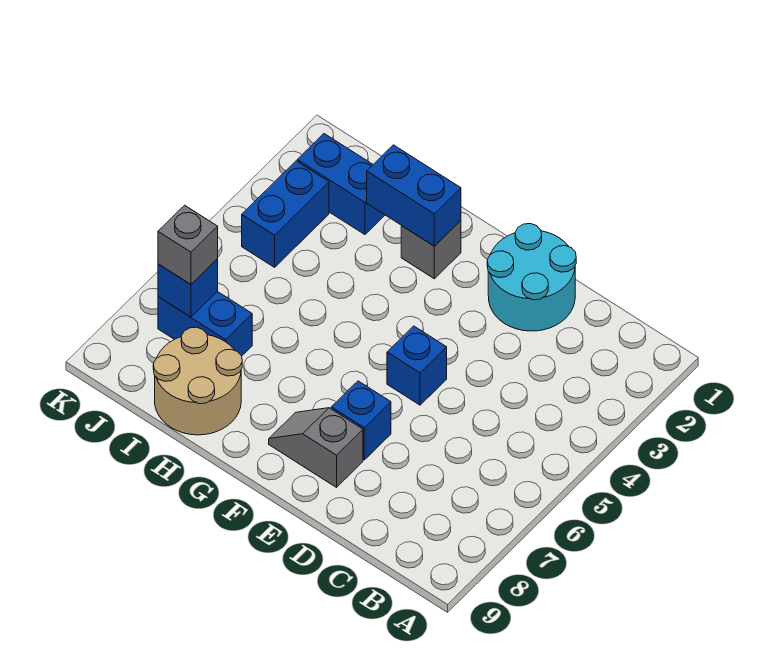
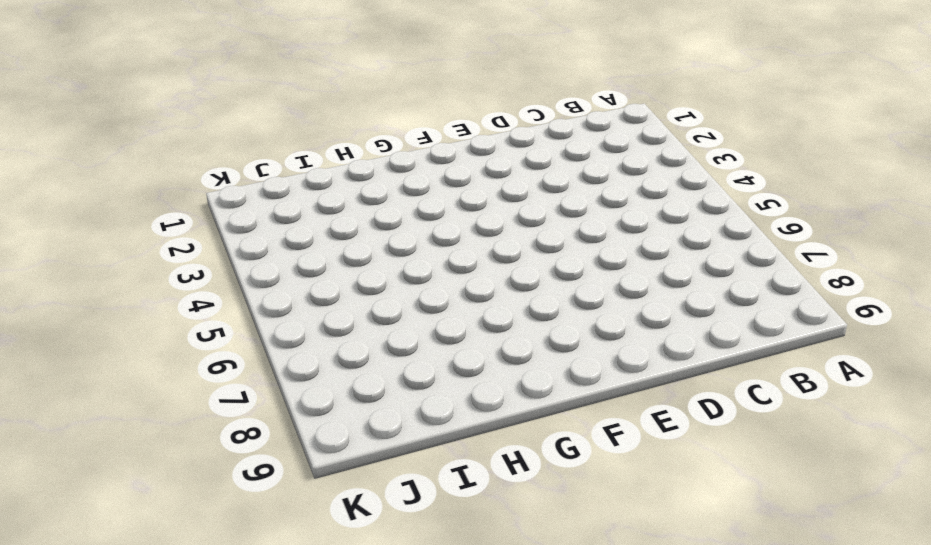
none -> cyan round brick D1:E2 level 1
none -> blue brick E5 level 1
none -> blue brick E7 level 1

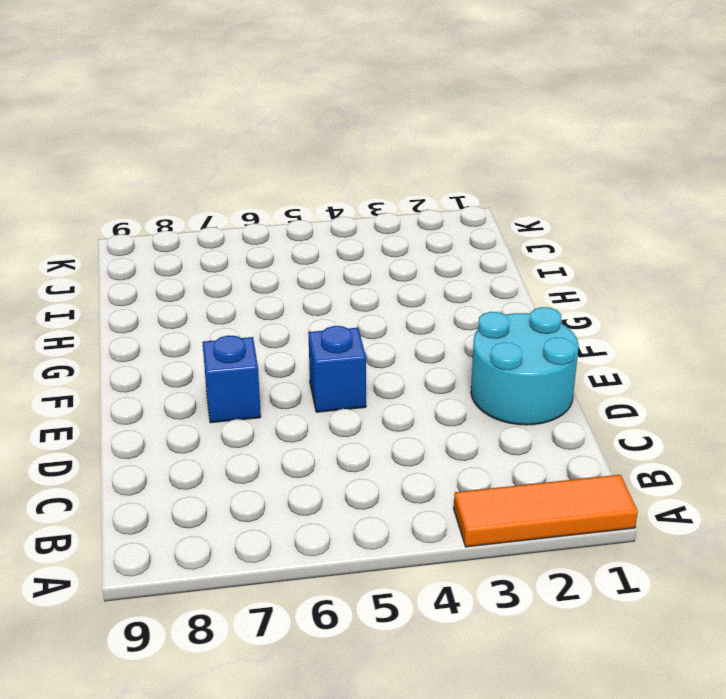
orange tile A1:A3 level 1 -> none
none -> grey slope E8:F8 level 1 top E
none -> grey brick G2 level 1
none -> tan round brick H8:I9 level 1

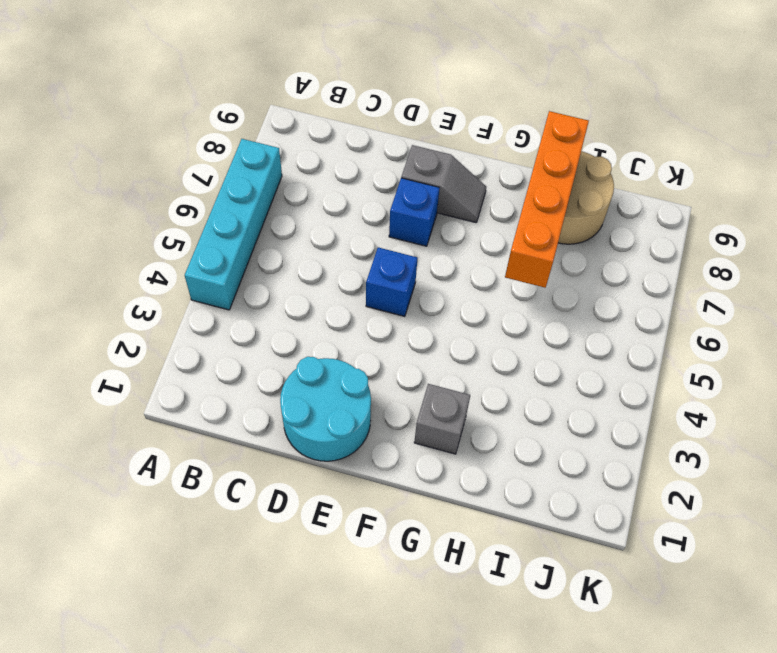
cyan brick A4:A7 level 1 -> none
orange brick H6:H9 level 2 -> none
none -> blue brick I2:J2 level 1
none -> blue brick I7:J7 level 1
none -> blue brick J3:J4 level 1

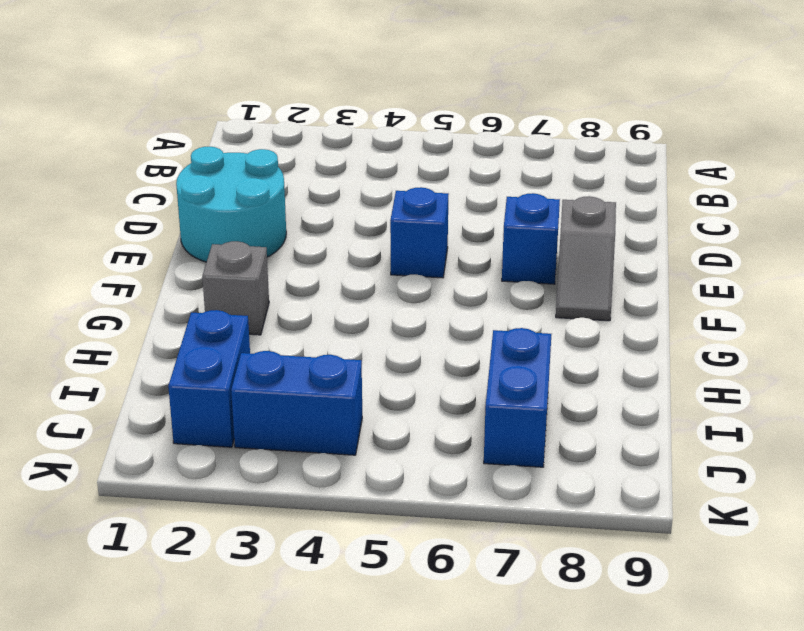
none -> tan round brick H8:I9 level 1
none -> blue brick G2:H2 level 2
none -> blue brick J7 level 2

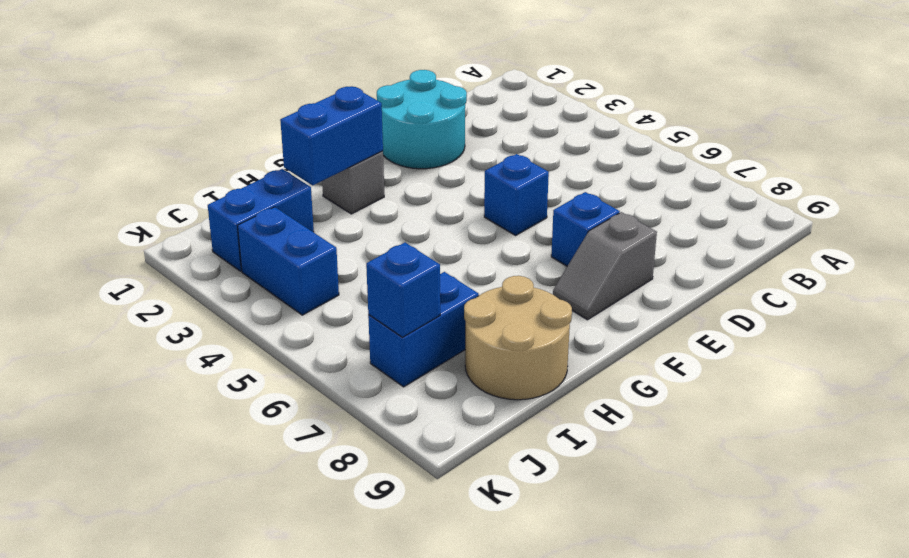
none -> grey brick J7 level 3

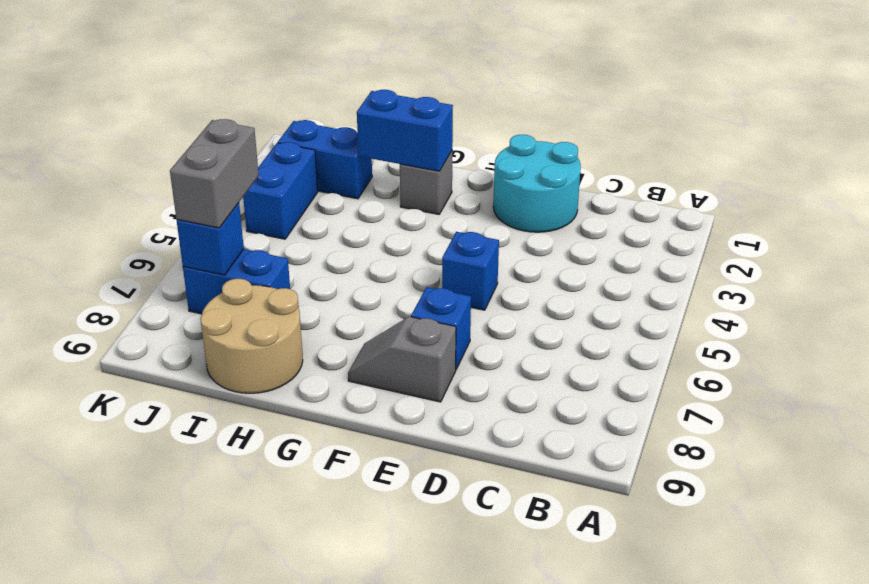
grey brick J6:J7 level 3 -> grey brick J7 level 3

